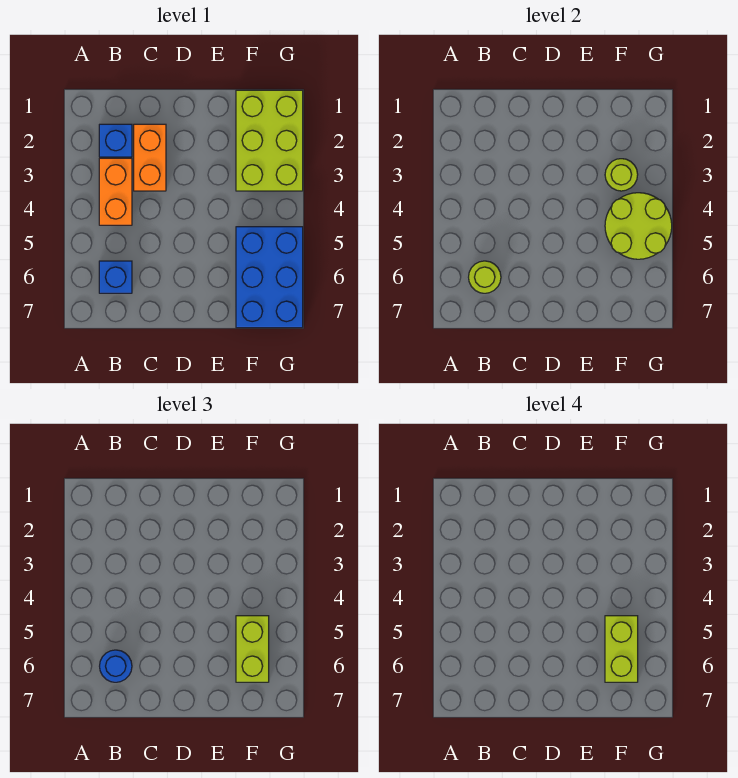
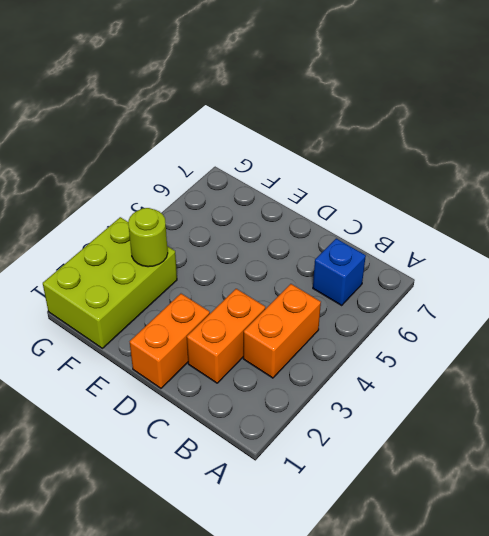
orange brick D1:D2 level 1 -> none
none -> blue brick B2 level 1
none -> blue brick F5:G7 level 1
none -> lime round brick B6 level 2

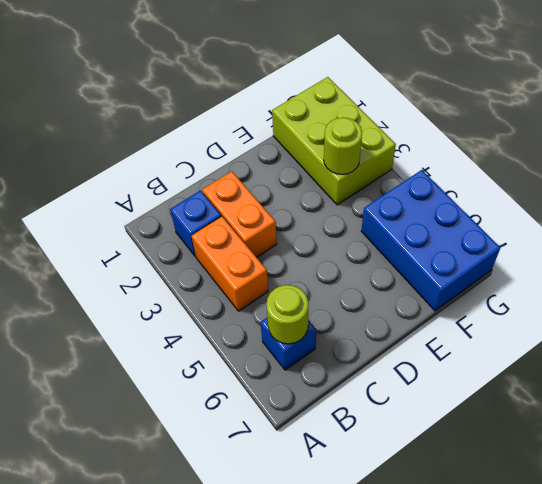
none -> lime round brick F4:G5 level 2
none -> blue round brick B6 level 3
none -> lime brick F5:F6 level 3

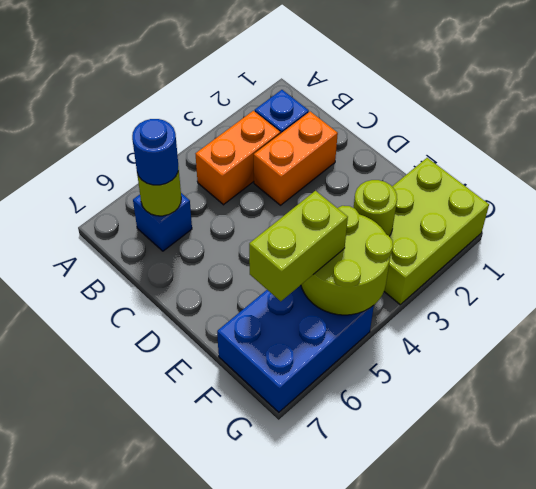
none -> lime brick F5:F6 level 4

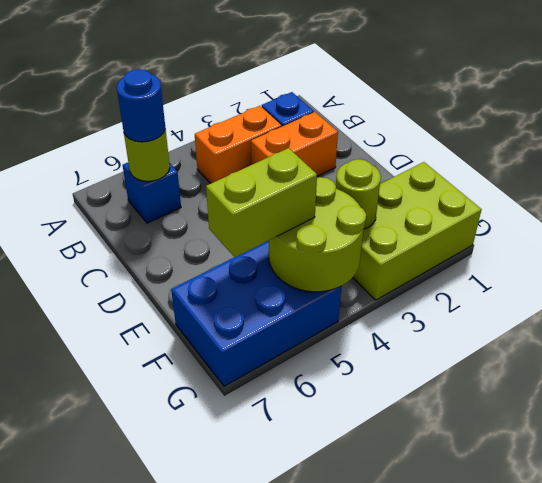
none -> lime brick F5:F6 level 4

